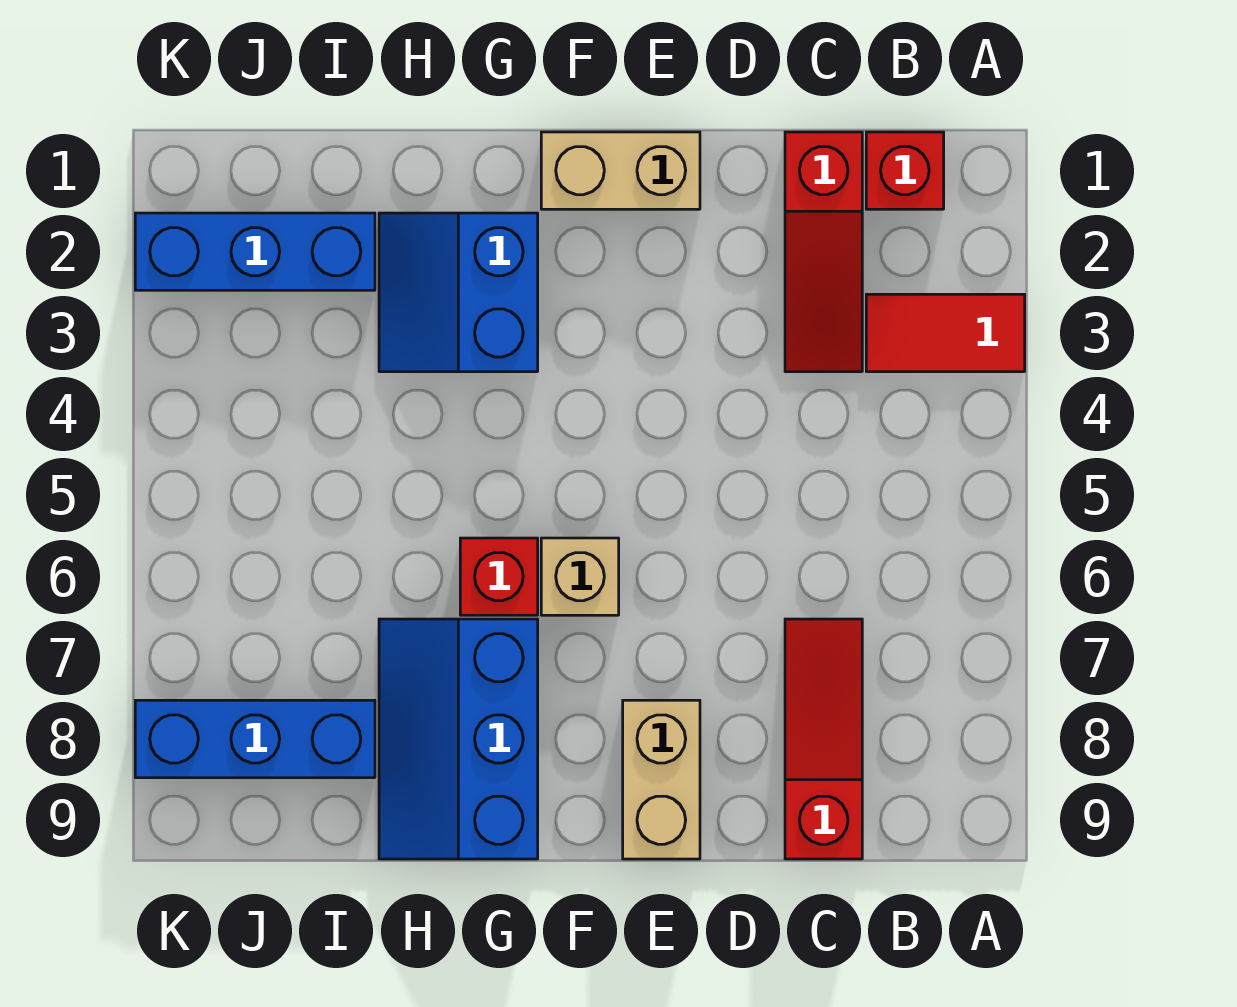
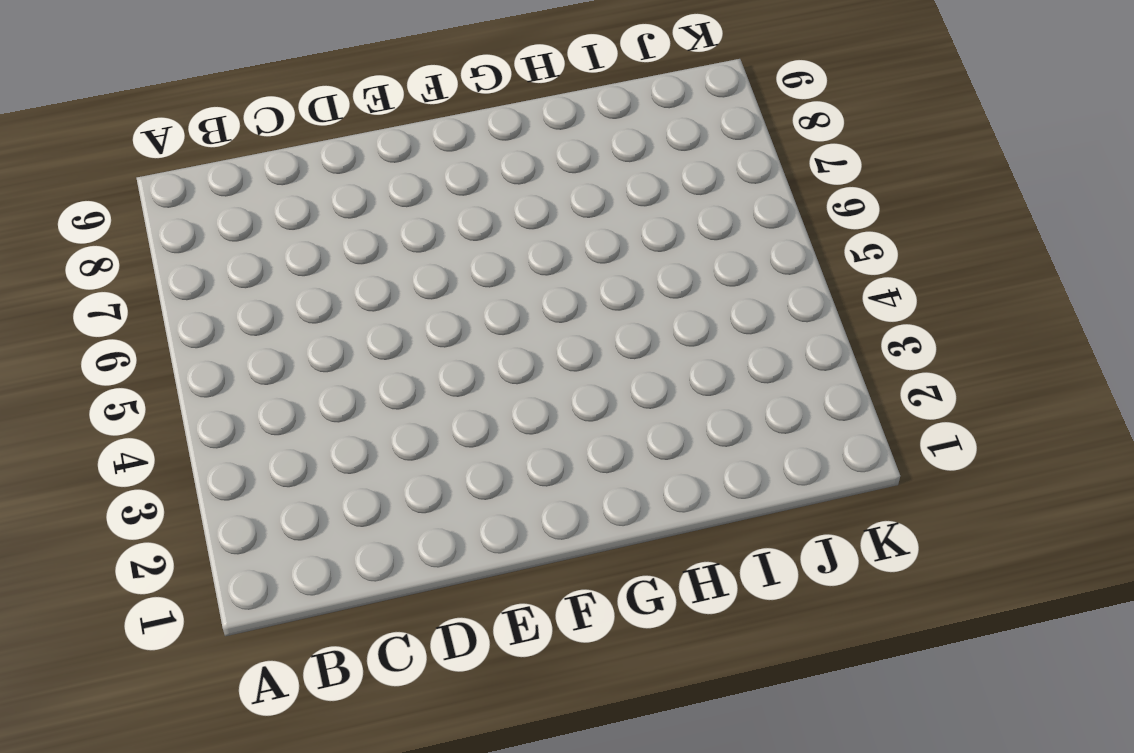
none -> red tile A3:B3 level 1
none -> red brick B1 level 1
none -> red slope C1:C3 level 1 top 1

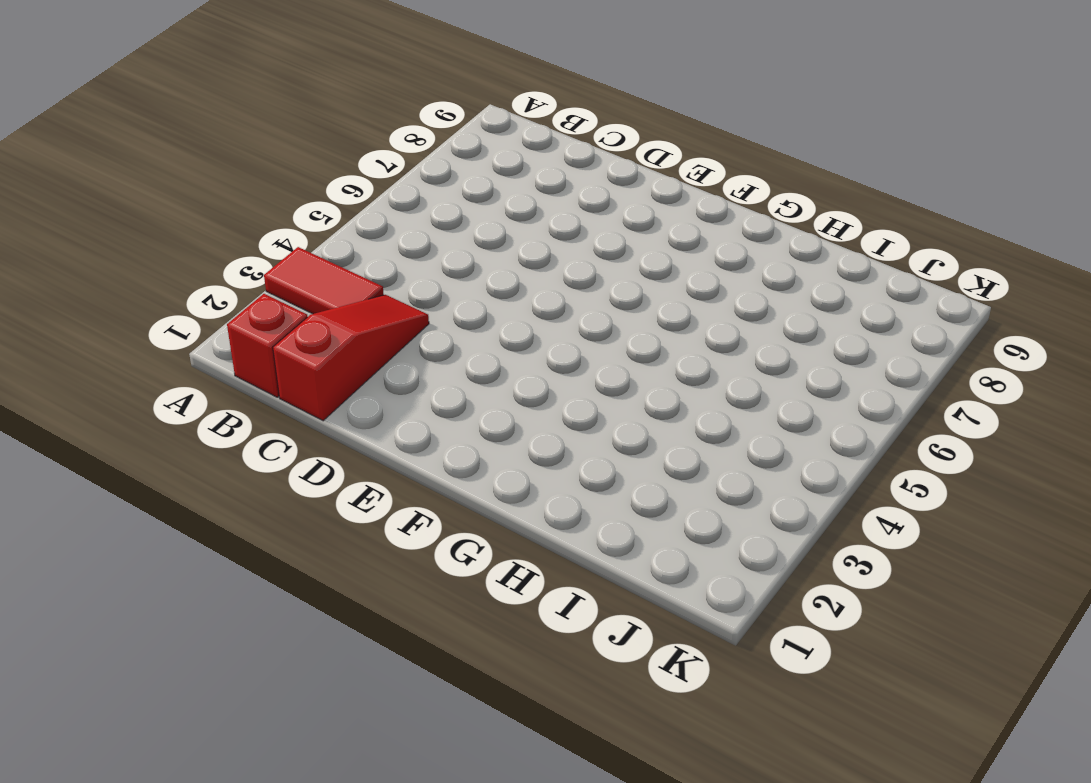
none -> red slope C7:C9 level 1 top 9
none -> tan brick E1:F1 level 1
none -> tan brick E8:E9 level 1

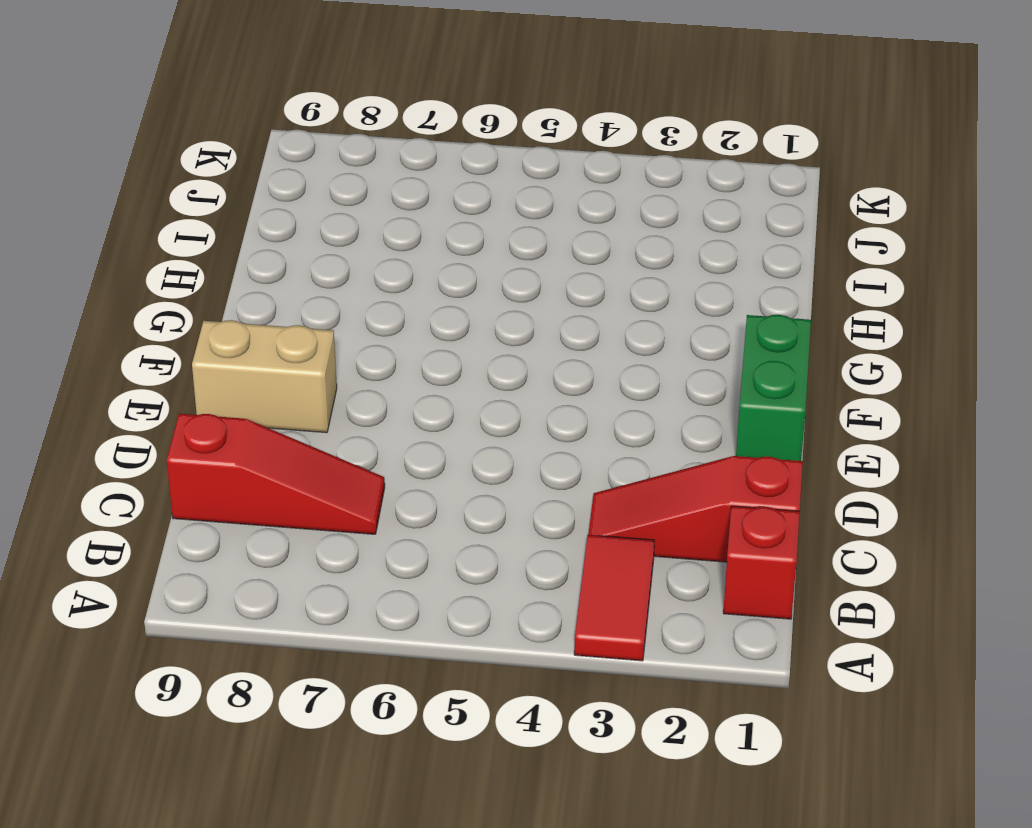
green brick E1:F1 level 1 -> tan brick E1:F1 level 1
none -> tan brick F6 level 1
none -> blue slope G2:H3 level 1 top G
none -> red brick G6 level 1

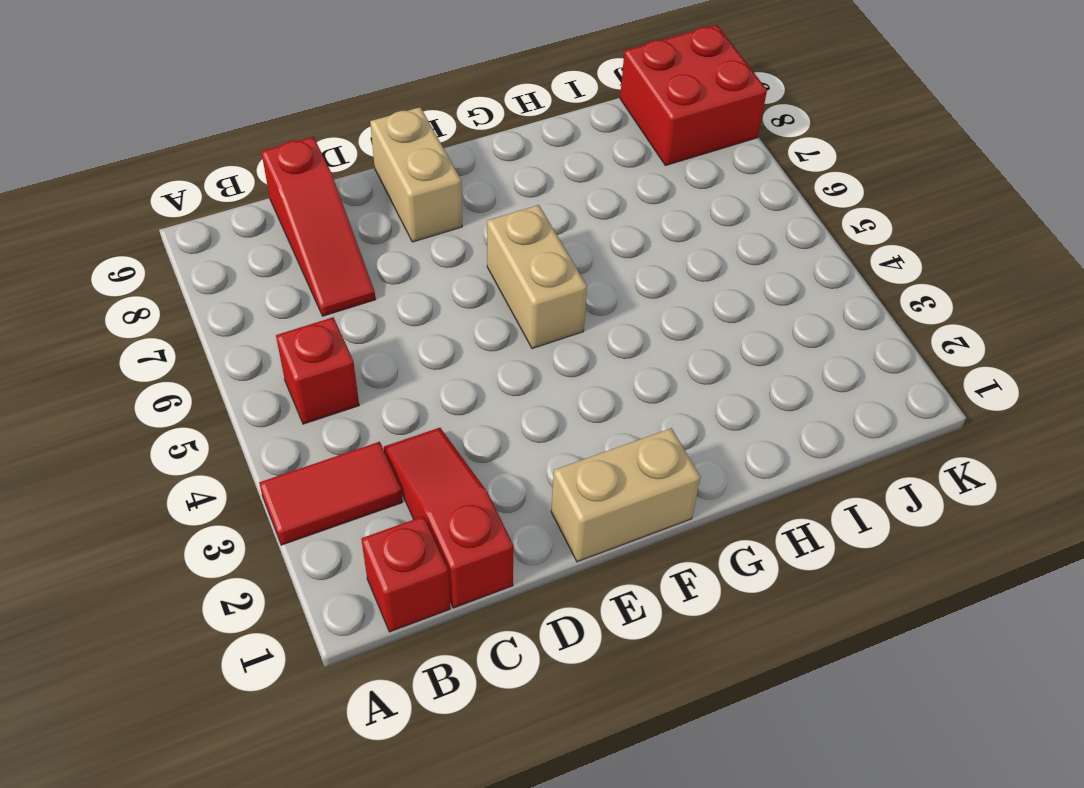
red brick B5 level 1 -> red brick G6 level 1
tan brick F5:F6 level 1 -> tan brick F6 level 1
red brick J8:K9 level 1 -> blue brick I8:K8 level 1
none -> blue slope G2:H3 level 1 top G
none -> blue slope G7:H9 level 1 top G
none -> blue brick I2:K2 level 1

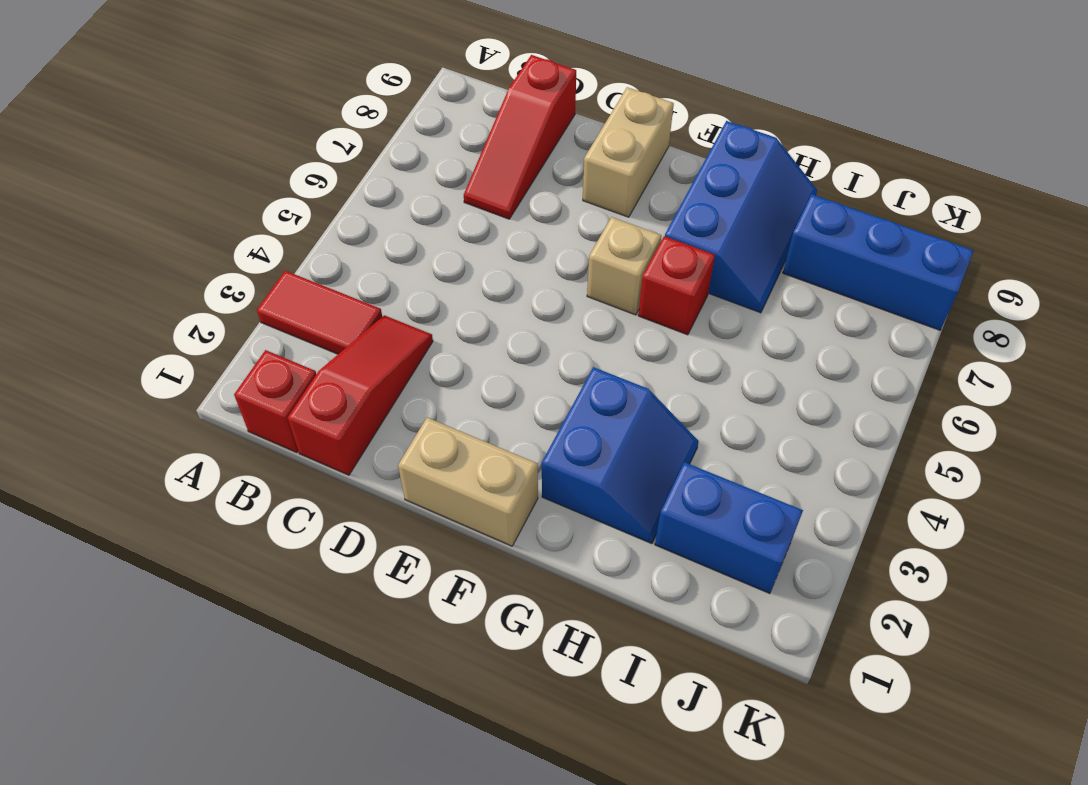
blue brick I2:J2 level 1 -> blue brick I2:K2 level 1

